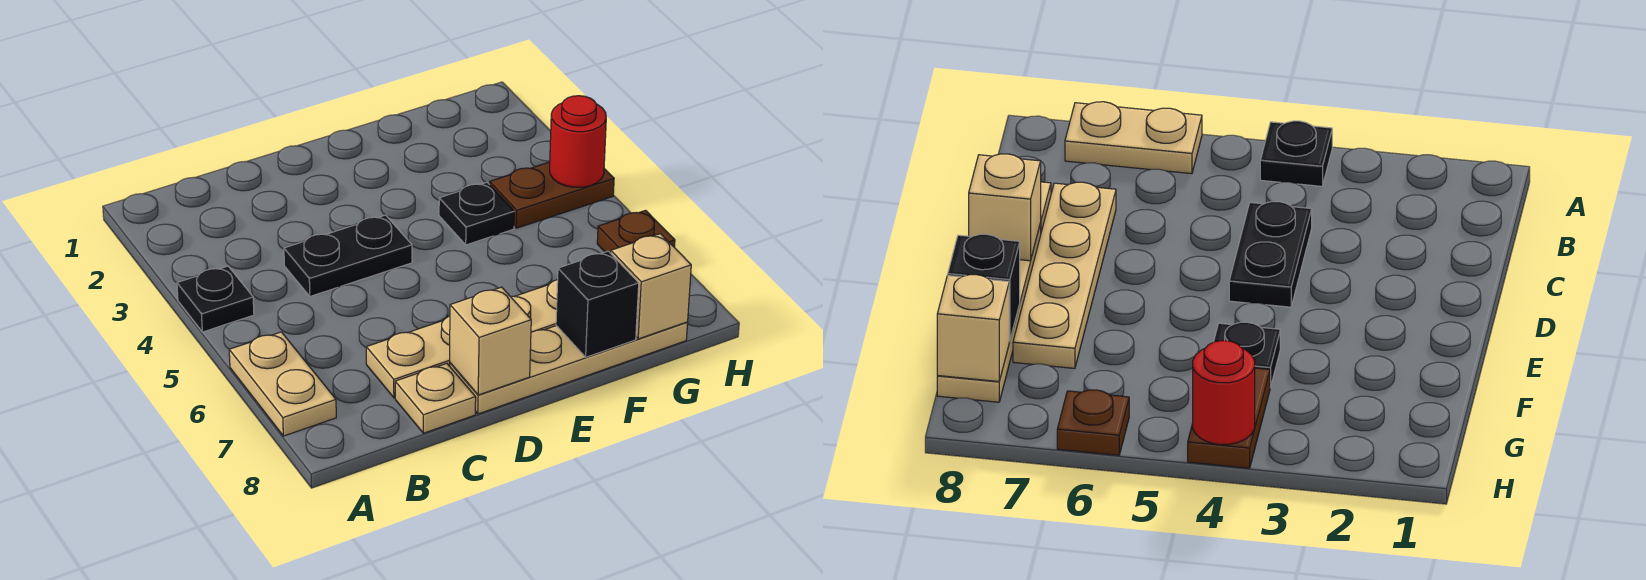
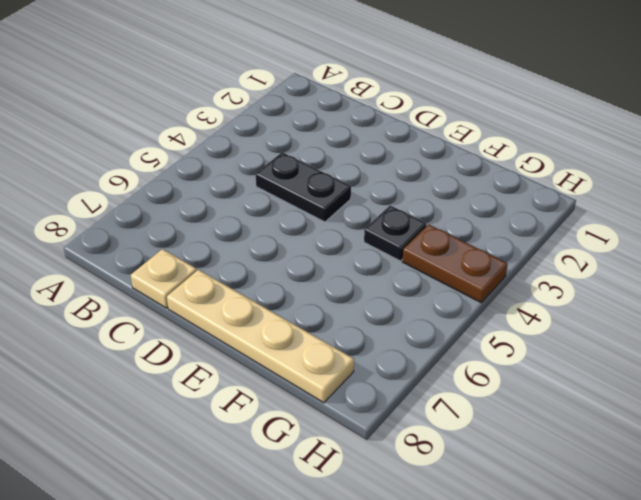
none -> black plate A4 level 1
none -> tan plate A6:A7 level 1
none -> tan plate C7:F7 level 1

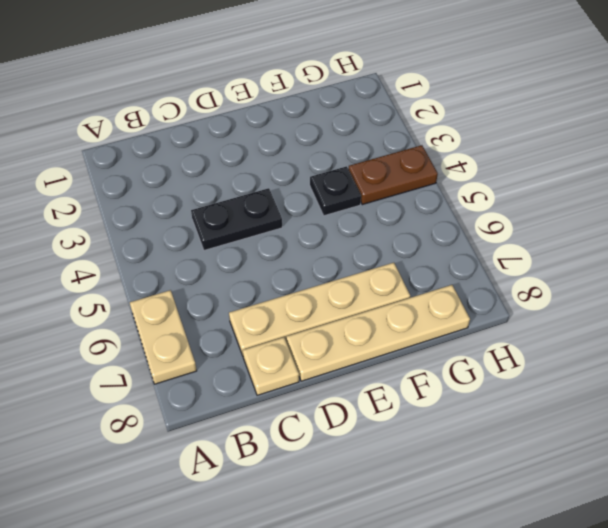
none -> black plate A4 level 1
none -> brown plate H6 level 1
none -> tan brick D8 level 2

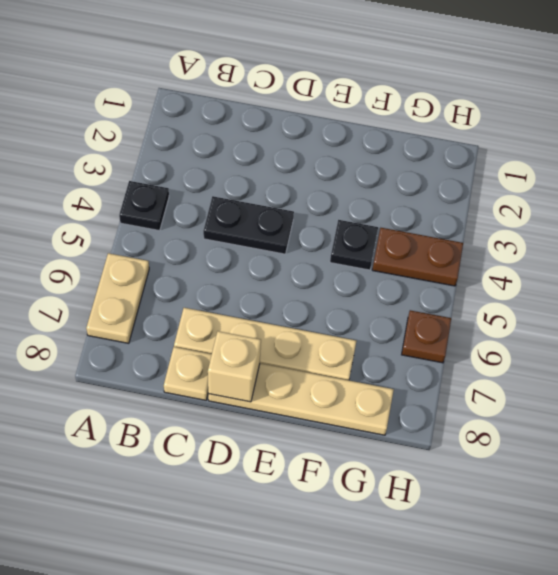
none -> black brick F8 level 2
none -> tan brick G8 level 2
none -> red round brick H4 level 2

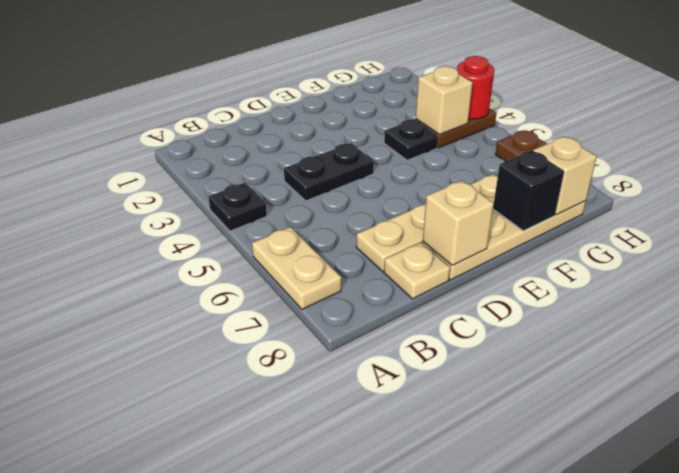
tan brick G4 level 2 -> none

